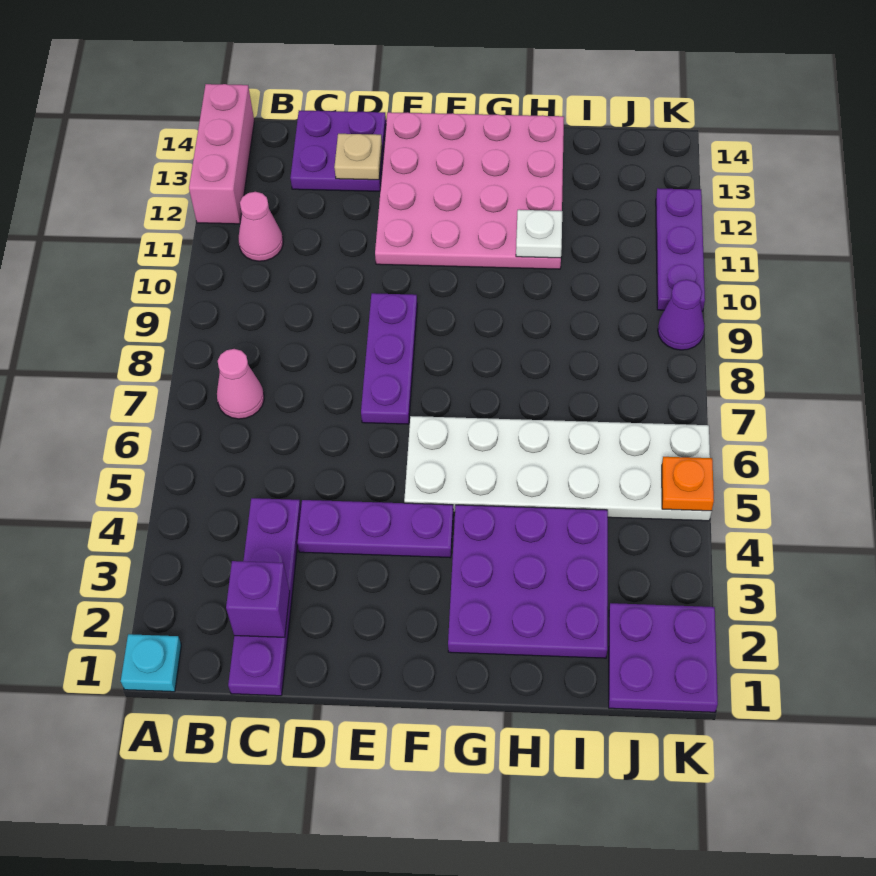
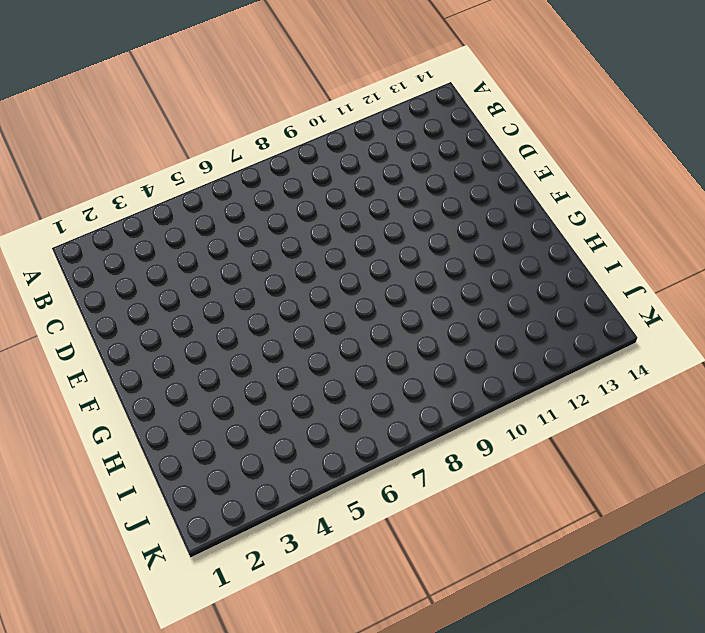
none -> cyan plate A1 level 1
none -> pink brick A12:A14 level 1
none -> pink cone B7 level 1

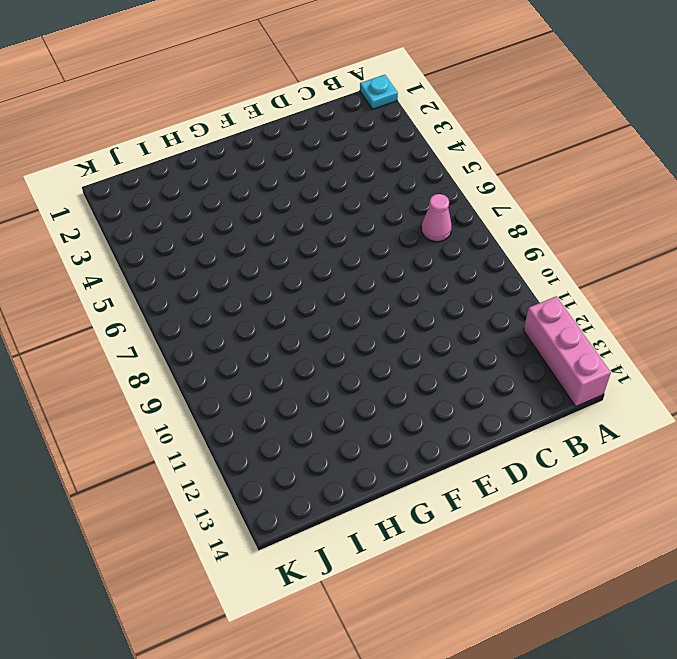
none -> pink cone B11 level 1
none -> purple plate C1:C4 level 1
none -> purple plate C13:D14 level 1

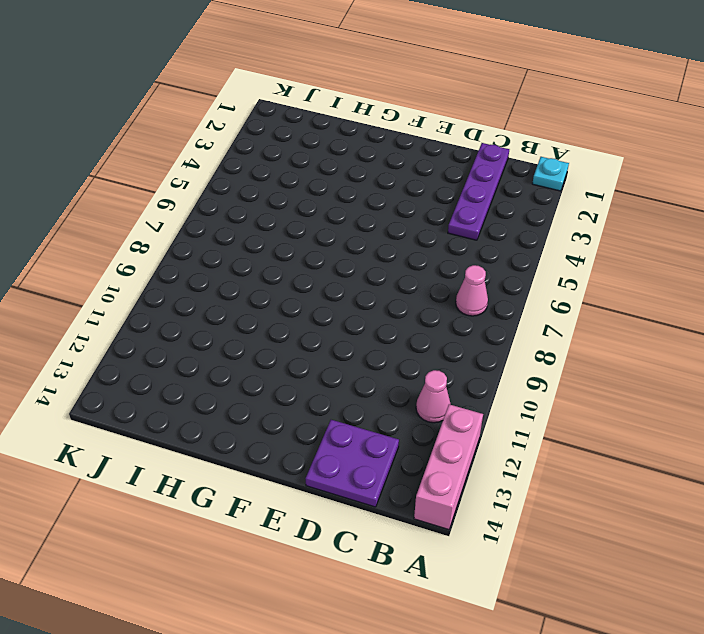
none -> purple plate D4:F4 level 1
none -> purple plate E7:E9 level 1
none -> pink plate E11:H14 level 1

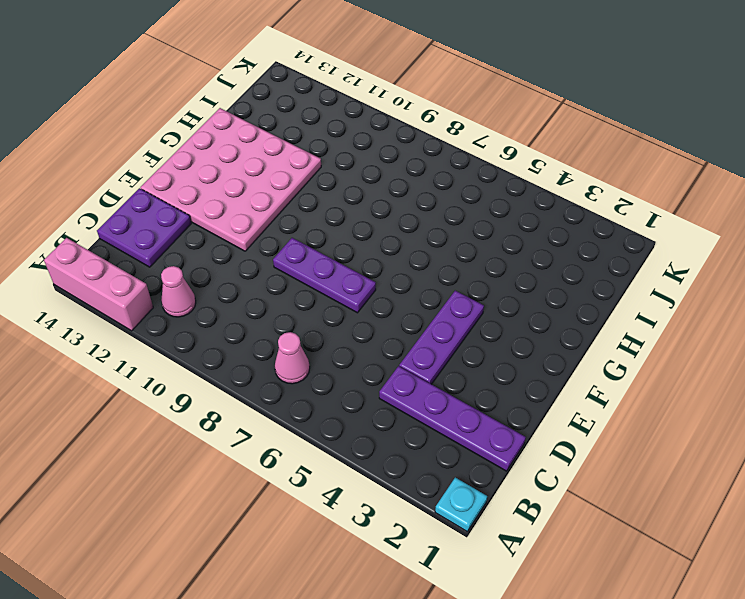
none -> white plate F5:K6 level 1
none -> purple plate G2:I4 level 1
none -> purple plate J1:K2 level 1

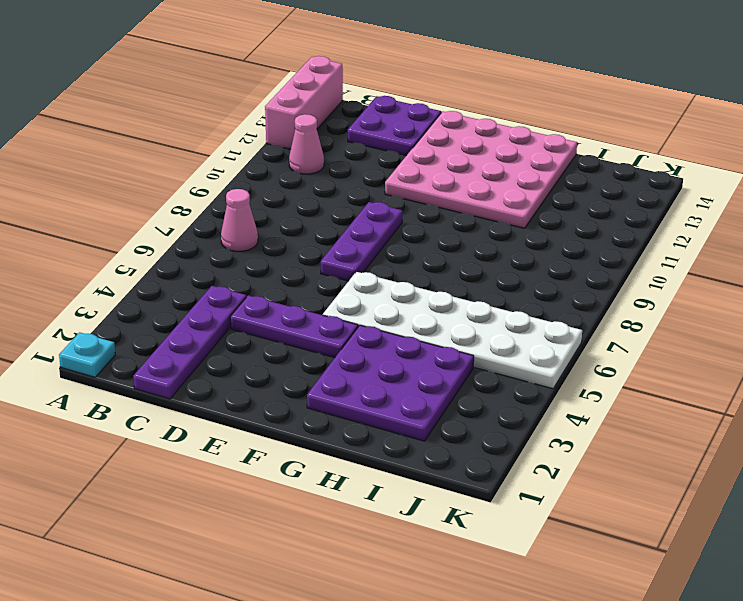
none -> purple plate J1:K2 level 1
none -> purple cone K9 level 1
none -> purple plate K10:K12 level 1

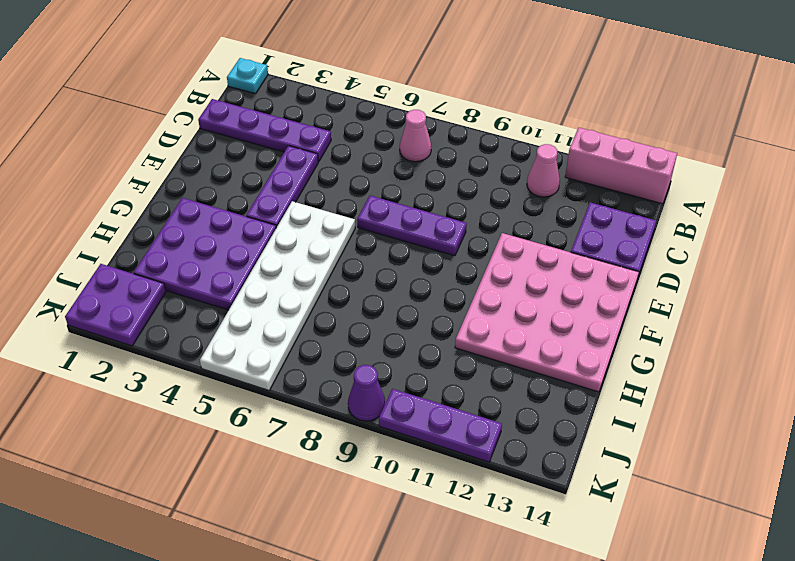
none -> purple brick C2 level 2
none -> tan plate D13 level 2
none -> white plate H11 level 2

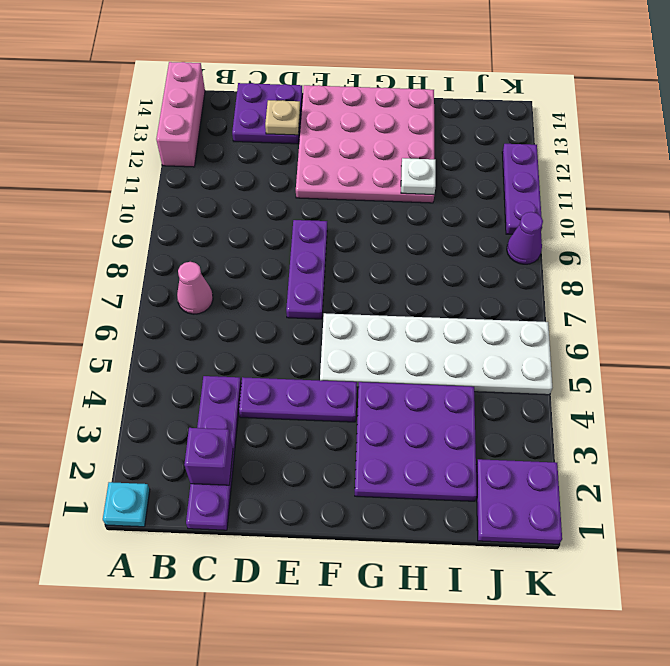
none -> pink cone B11 level 1
none -> orange plate K5 level 2

